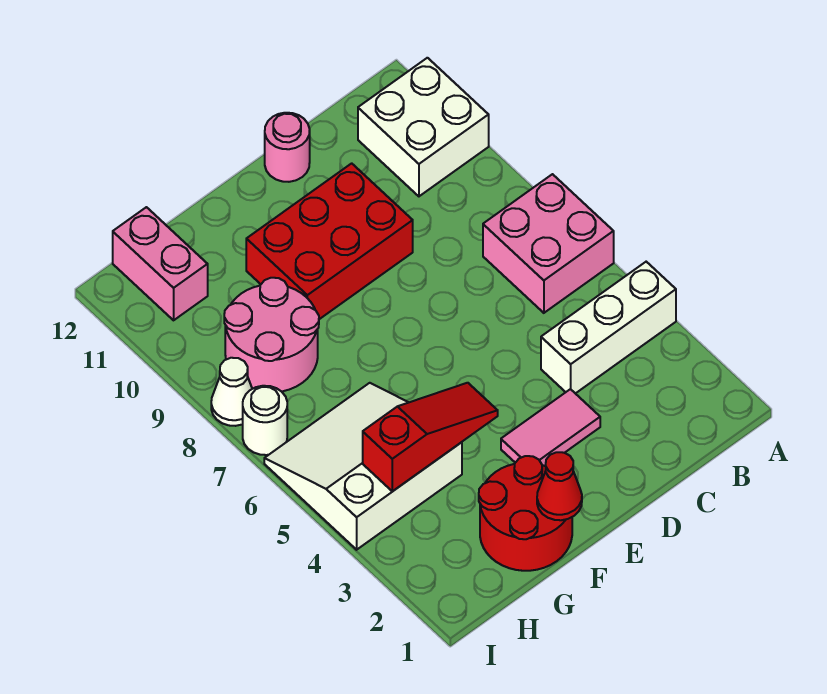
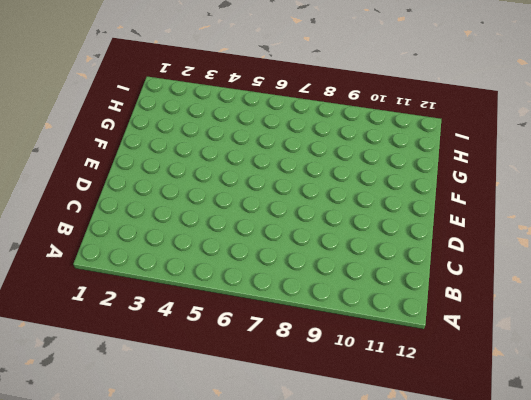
none -> white brick A4:C4 level 1
none -> pink brick A6:B7 level 1
none -> white brick A10:B11 level 1

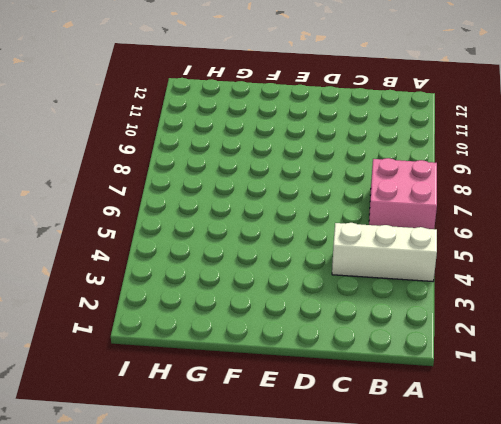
none -> white brick A10:B11 level 1
none -> pink tile D3:E3 level 1
none -> red brick D9:F10 level 1

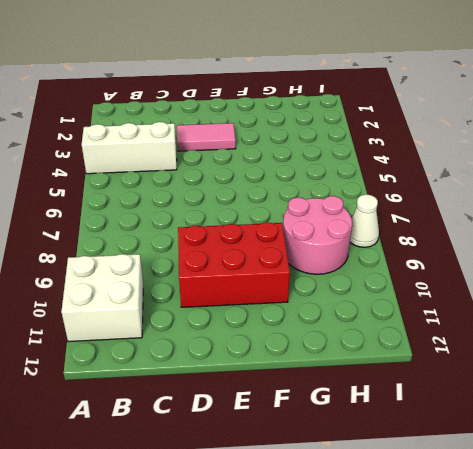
none -> pink brick A6:B7 level 1
none -> pink round brick D12 level 1
none -> red round brick F1:G2 level 1

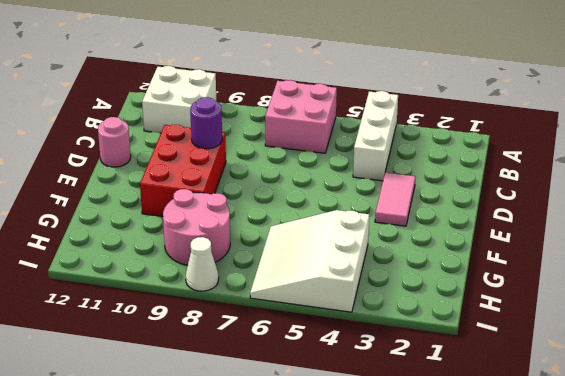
purple round brick D9 level 2 -> none
none -> red round brick F1:G2 level 1
none -> pink brick H11:H12 level 1
none -> white round brick I7 level 1

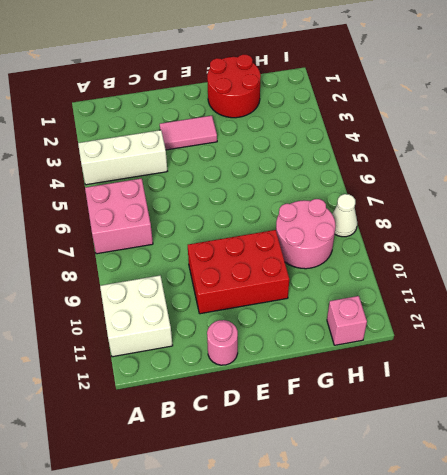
pink brick H12 level 1 -> pink brick H11:H12 level 1
none -> white slope G4:I6 level 1 top 4
none -> white round brick I7 level 1
none -> red cone F1 level 2

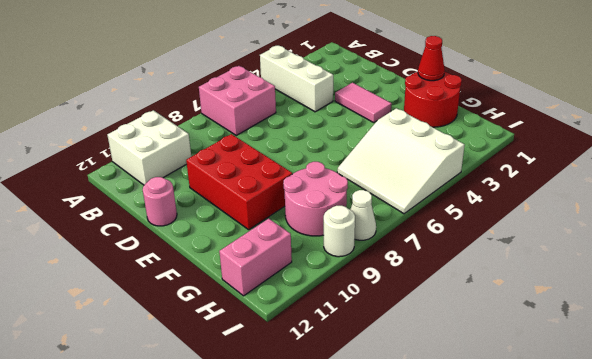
white round brick I9 level 1 -> white round brick I7 level 1
none -> red slope F4:H4 level 2 top H

